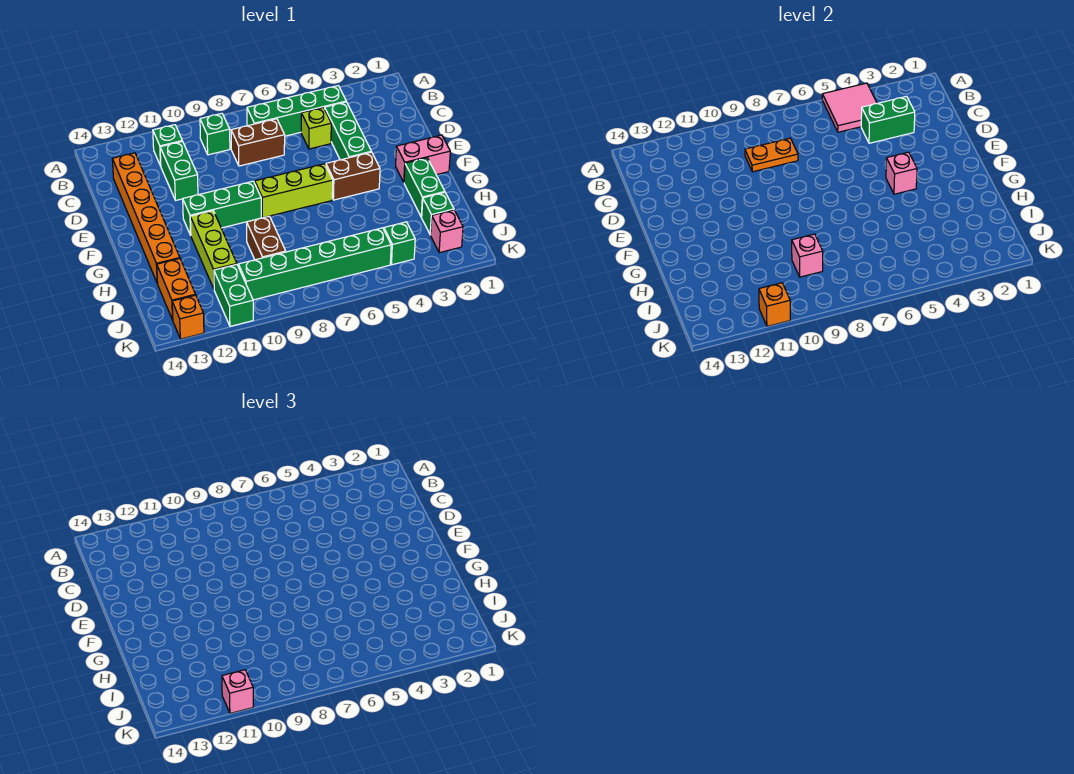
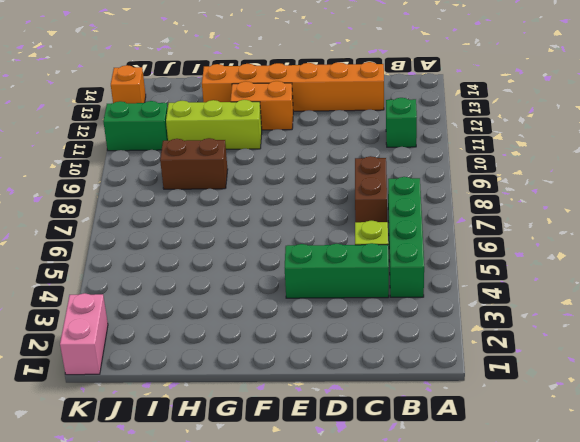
orange brick F12:G12 level 1 -> orange brick I13:J13 level 1
pink brick K1:K2 level 1 -> pink brick F1:F2 level 1
none -> green brick B9 level 1
none -> green brick C11:D11 level 1
none -> brown brick F4:F5 level 1

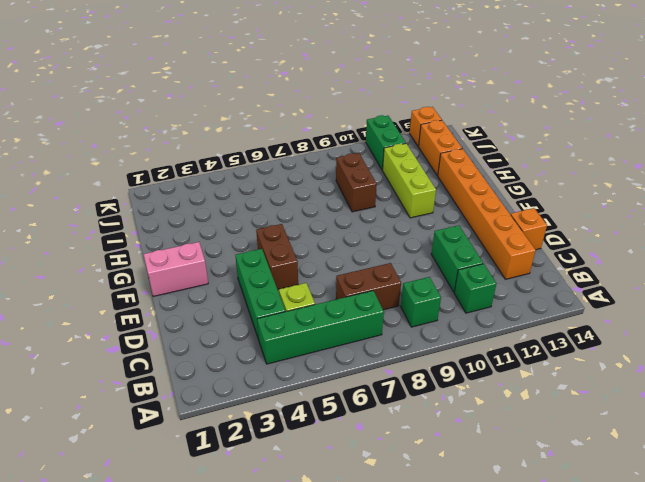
orange brick D14 level 1 -> orange brick K11 level 2
brown brick E5:F5 level 1 -> brown brick F4:F5 level 1
none -> lime brick F6:F8 level 1
none -> green brick F9:F11 level 1
none -> green brick G2:H2 level 1

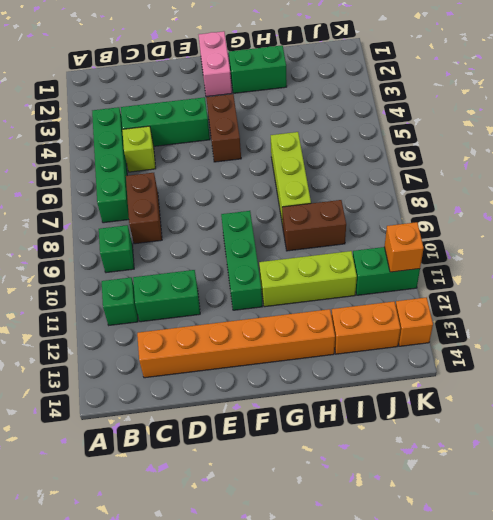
lime brick H6:H8 level 1 -> lime brick F6:F8 level 1
none -> green brick I2 level 1
none -> pink brick J2 level 1
none -> green brick J4 level 1

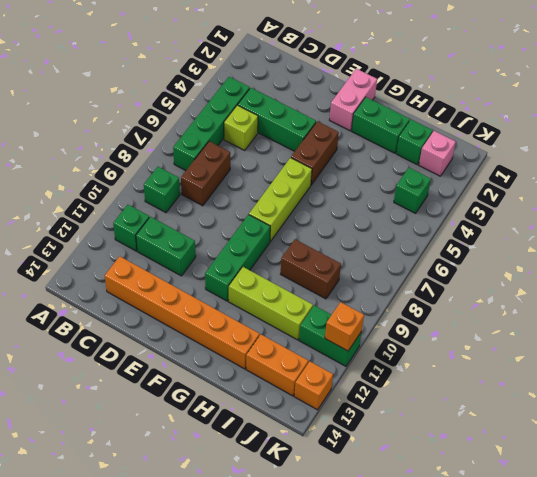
none -> green brick J5:J10 level 1
none -> pink tile A4:B5 level 2
none -> green brick C3:C4 level 2

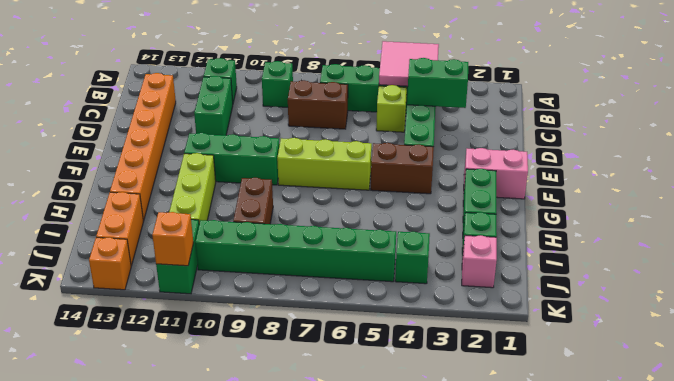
none -> orange plate C8:C9 level 2
none -> pink brick F4 level 2
none -> pink brick I9 level 2

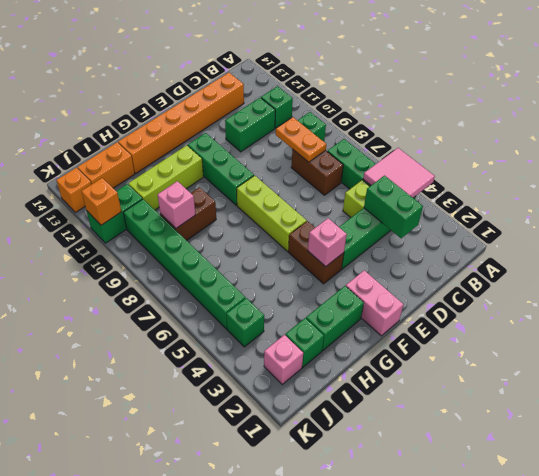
none -> pink brick K11 level 3

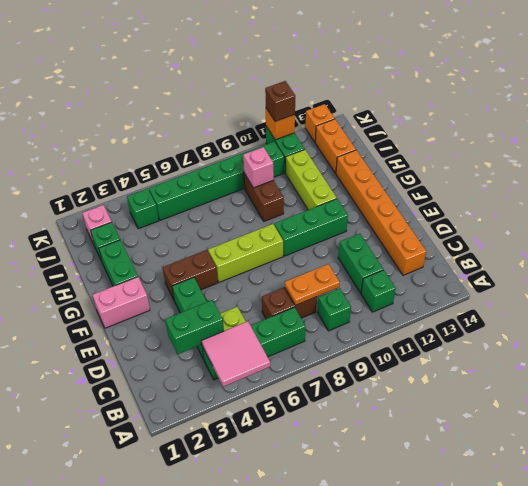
brown brick K11 level 3 -> pink brick K11 level 3
none -> pink brick F4 level 2

